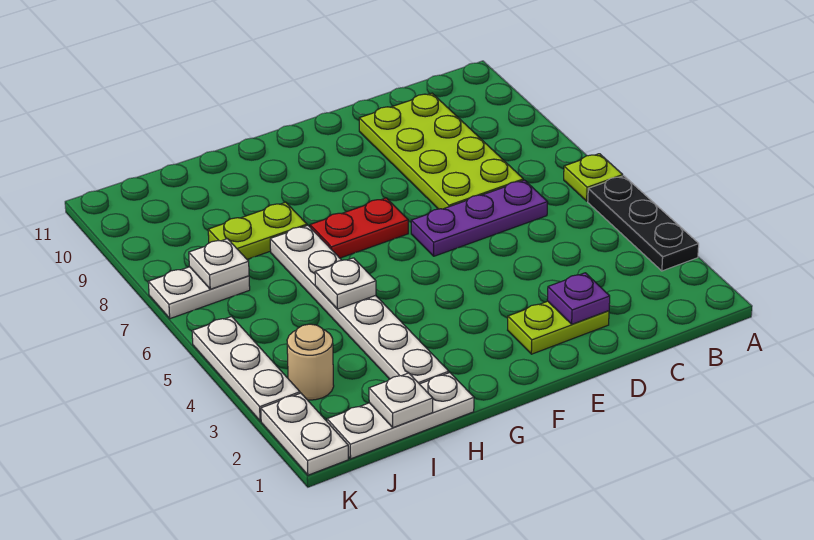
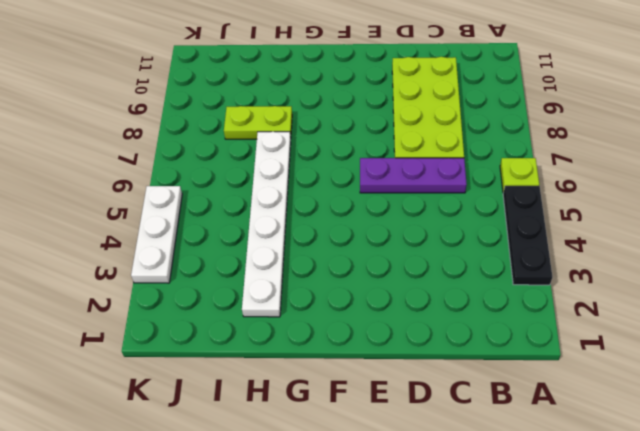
none -> lime plate D2:E2 level 1
none -> red plate F7:G7 level 1
none -> white plate H1:J1 level 1

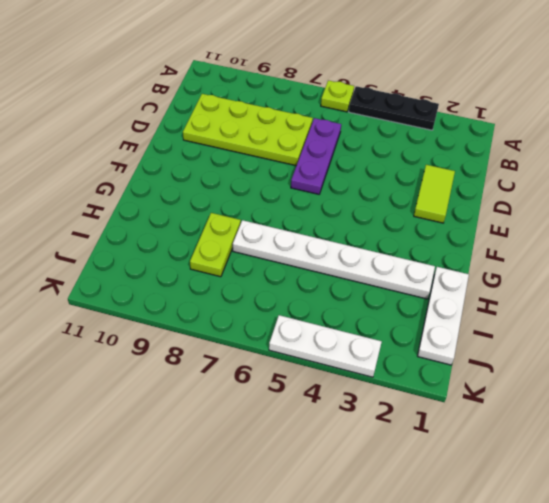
lime tile D2:E2 level 1 -> lime plate D2:E2 level 1
none -> red plate F7:G7 level 1
none -> tan round brick J3 level 1
none -> white plate J7:K7 level 1

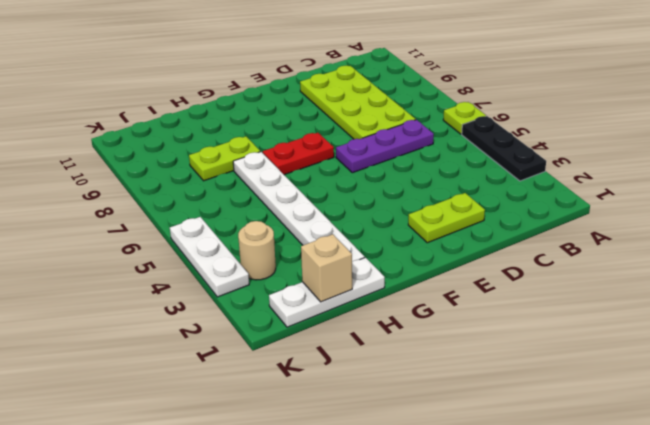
tan brick I1 level 2 -> white plate I1 level 2
none -> white plate J7:K7 level 1
none -> white plate K1:K2 level 1
none -> purple plate D2 level 2

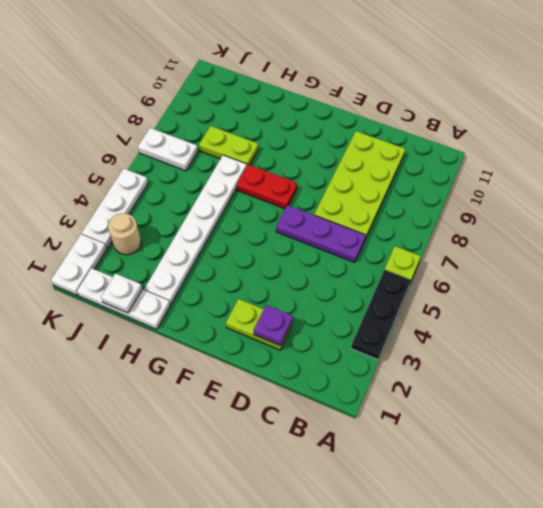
none -> white plate H5 level 2
none -> white plate J7 level 2

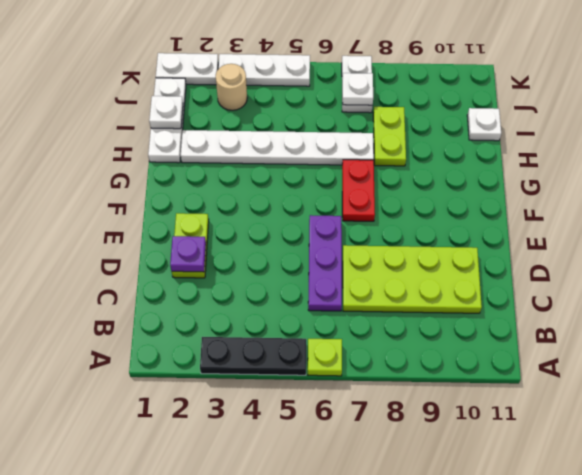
white plate I11 level 1 -> white plate H5 level 2

